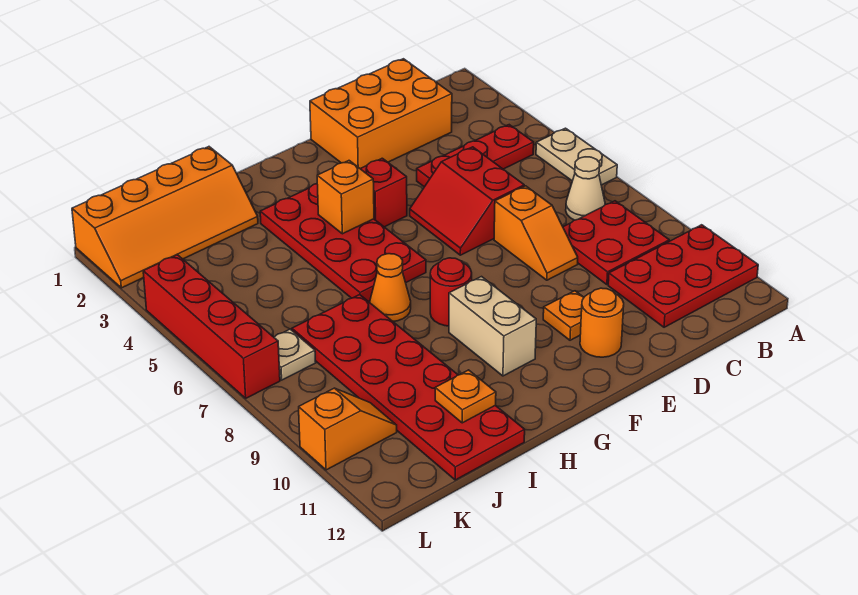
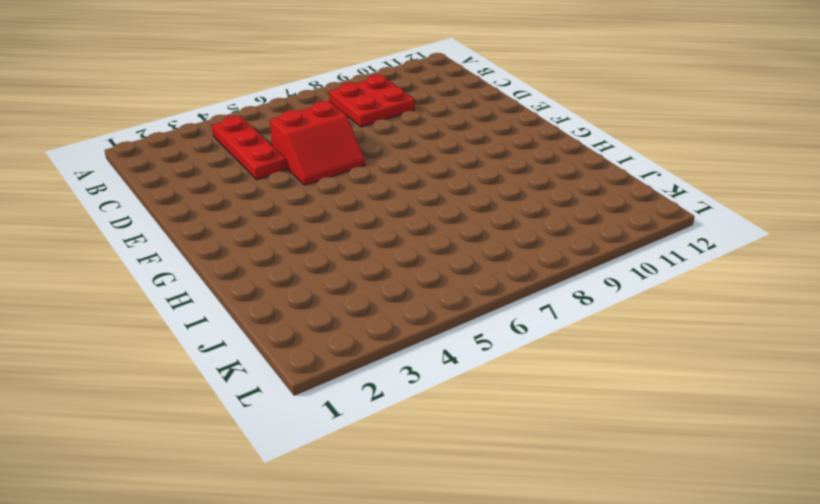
none -> tan plate A5:A6 level 1
none -> red plate A10:C11 level 1
none -> tan cone B7 level 1

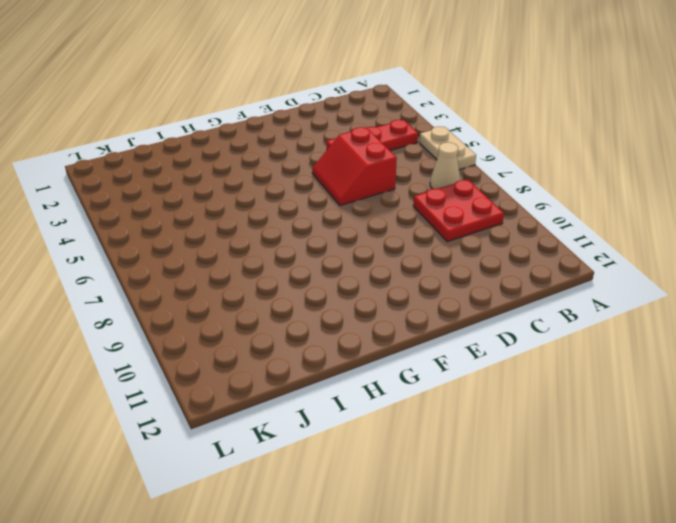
none -> red plate A10:C11 level 1
none -> orange brick C1:E2 level 1
none -> orange slope D7:D8 level 1 top 7

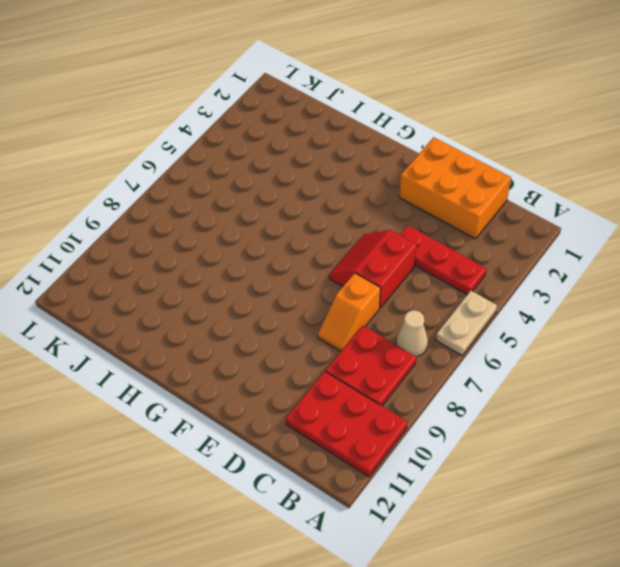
none -> orange plate E10 level 1
none -> orange round brick E11 level 1
none -> red brick F4 level 1

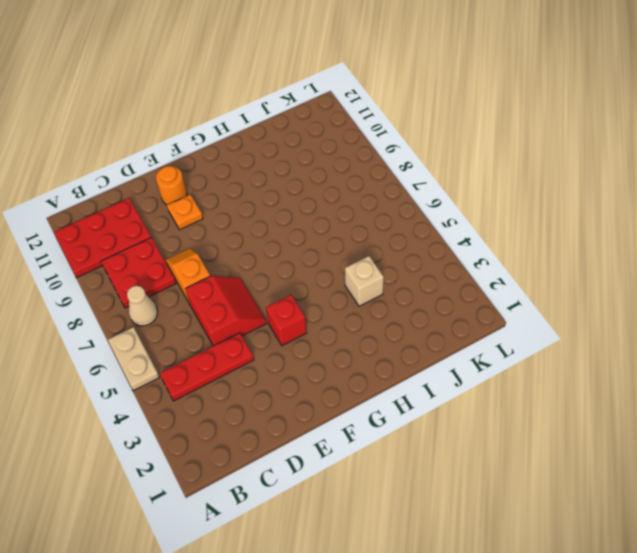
tan brick I4 level 1 -> none
none -> orange brick C1:E2 level 1
none -> red plate G3:H6 level 1
none -> red round brick G8 level 1

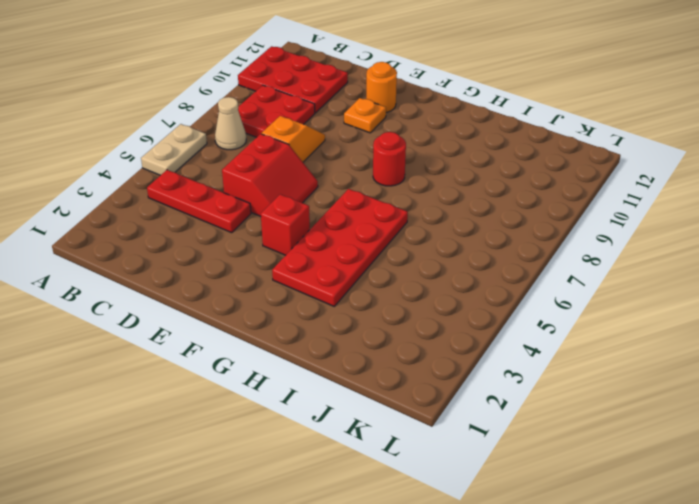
none -> orange brick C1:E2 level 1
none -> tan brick G9:G10 level 1
none -> orange cone H7 level 1

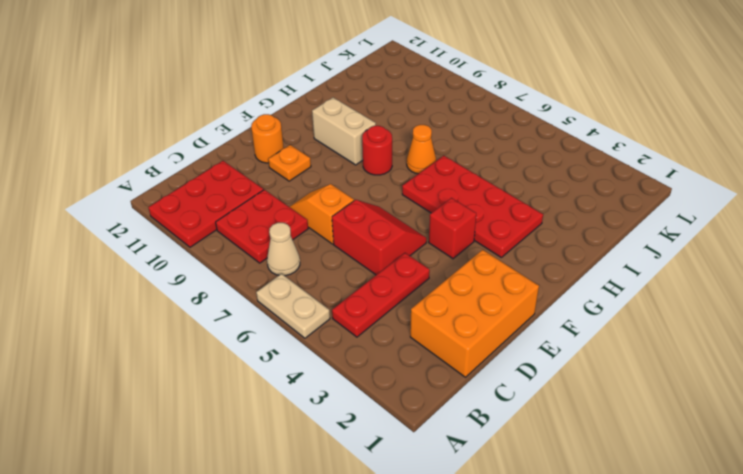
none -> orange slope I1:L2 level 1 top 1
none -> red plate I7:J12 level 1
none -> tan plate K7 level 1

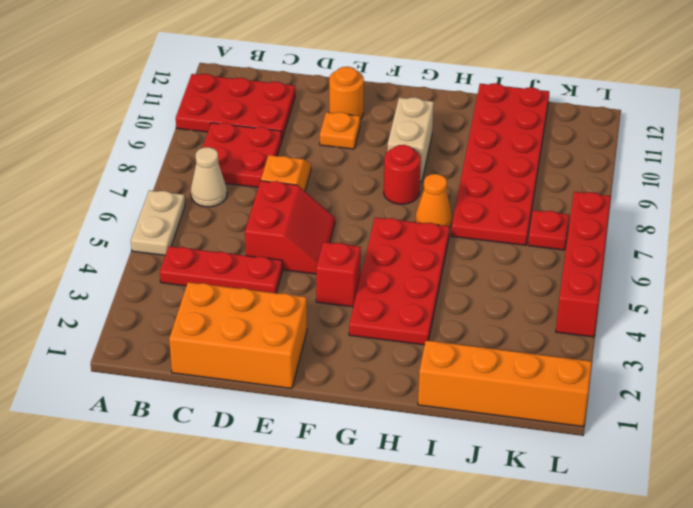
red plate K7 level 1 -> tan plate K7 level 1
none -> orange slope K10:L10 level 1 top L
none -> orange brick G4 level 2
none -> orange plate I11 level 2

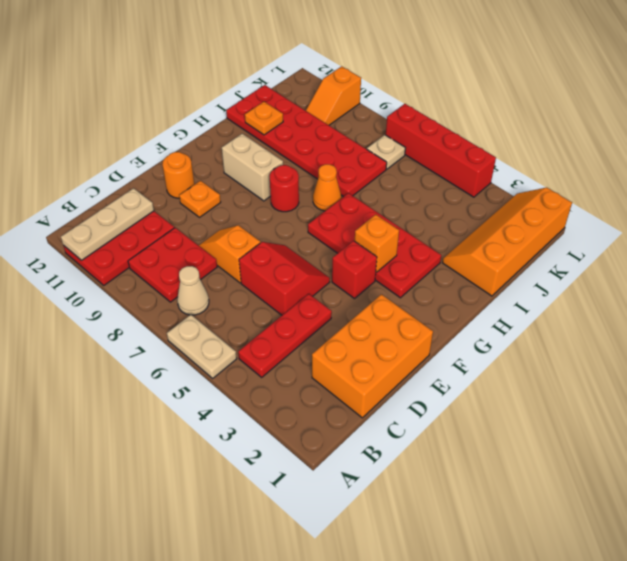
tan plate A11:C11 level 2 -> none

